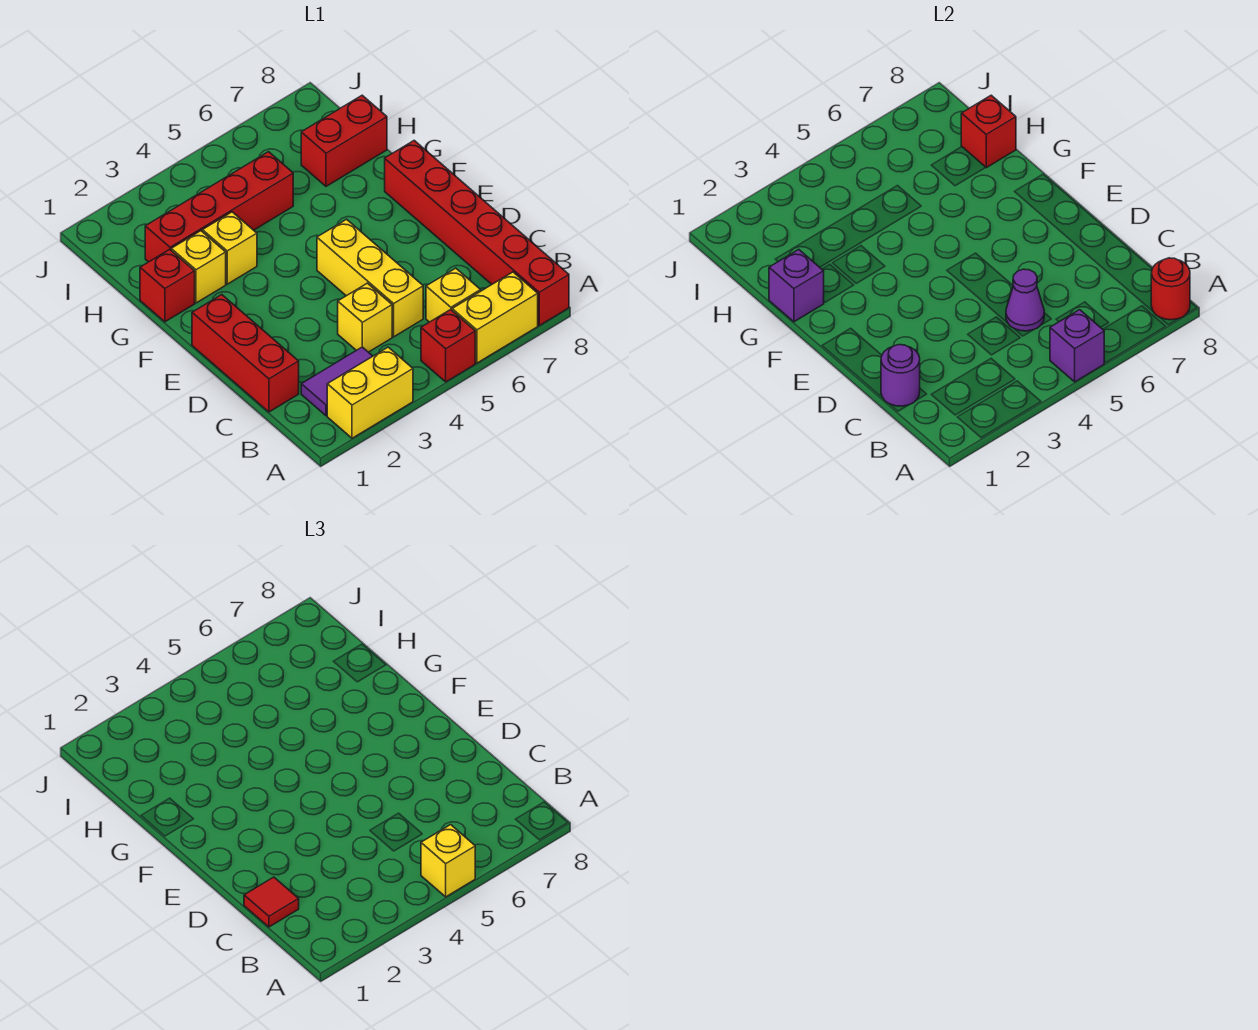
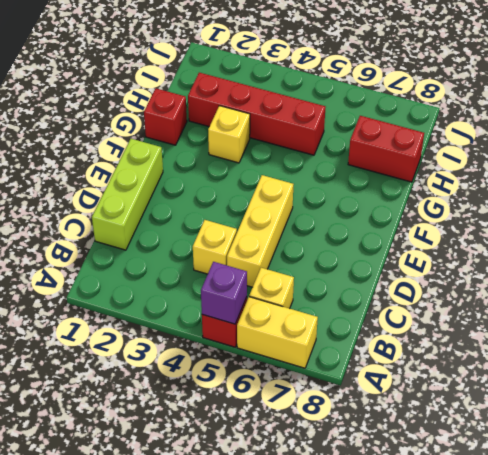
lime brick C1:E1 level 1 -> red brick C1:E1 level 1
none -> yellow brick A2:A3 level 1
none -> red brick A8:F8 level 1
none -> purple tile B2:B3 level 1

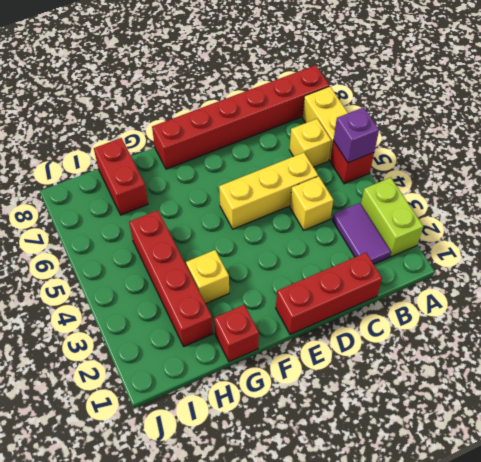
lime brick A2:A3 level 1 -> yellow brick A2:A3 level 1
none -> yellow brick G2 level 1
none -> red round brick A8 level 2
none -> purple round brick C1 level 2

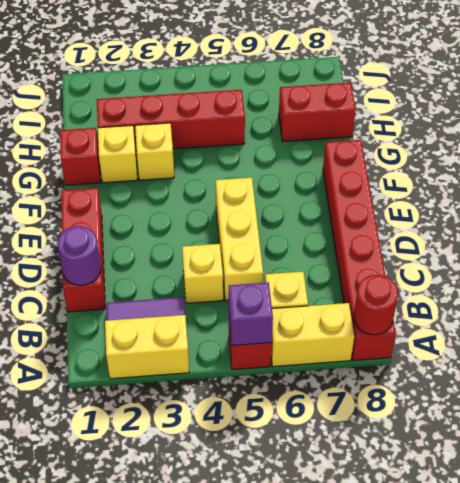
none -> purple cone C5 level 2
none -> purple brick G1 level 2
none -> red brick H8 level 2

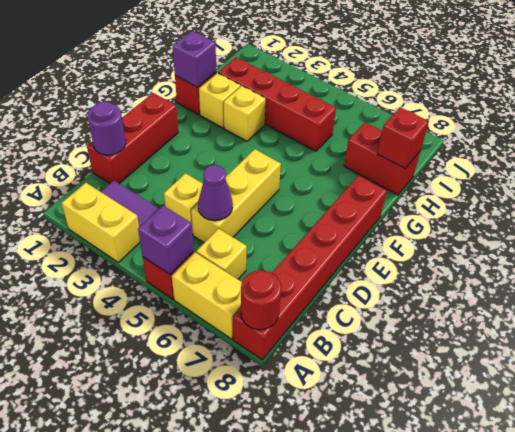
none -> yellow brick A5 level 3
none -> red tile C1 level 3

